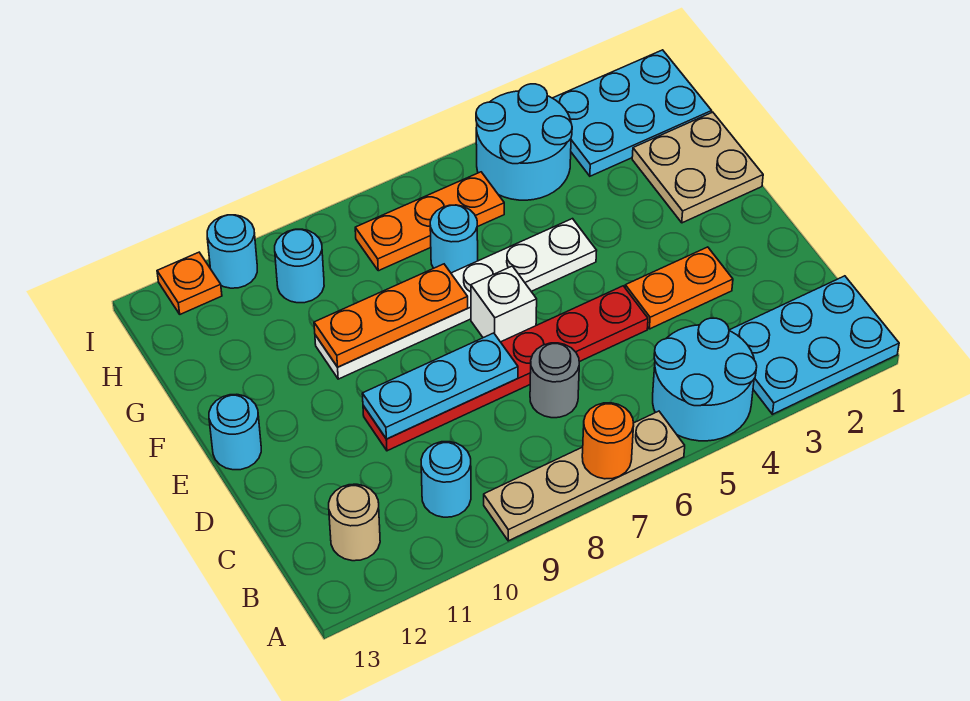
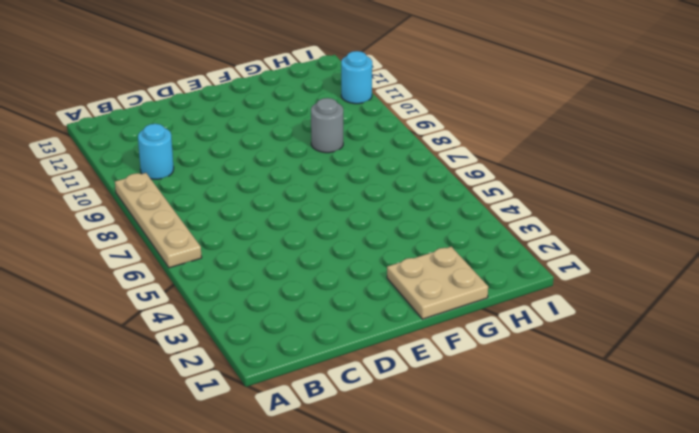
grey round brick G9 level 1 -> grey round brick C7 level 1
none -> cyan plate A1:B3 level 1
none -> cyan round brick A4:B5 level 1
none -> tan round brick B12 level 1

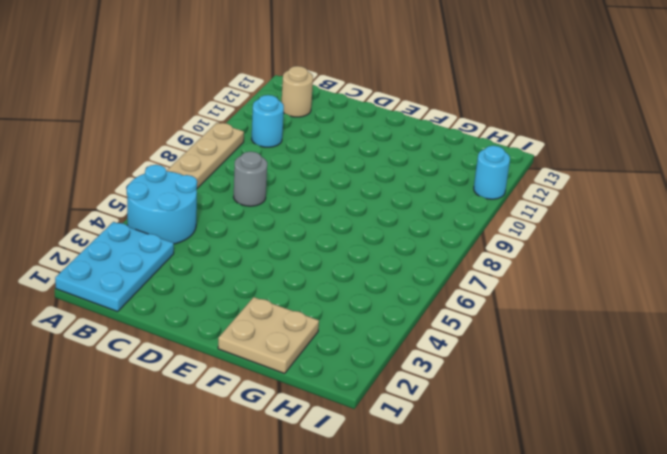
none -> orange plate D3:D4 level 1
none -> red plate D5:D10 level 1
none -> white brick E7 level 1

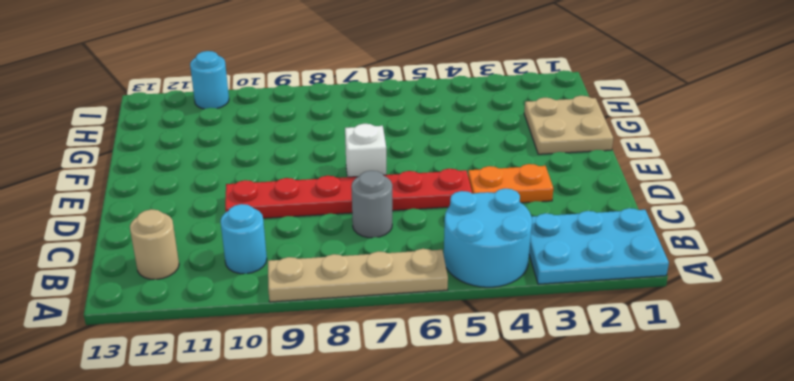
none -> cyan round brick E13 level 1
none -> white plate F5:F10 level 1
none -> cyan round brick G7 level 1

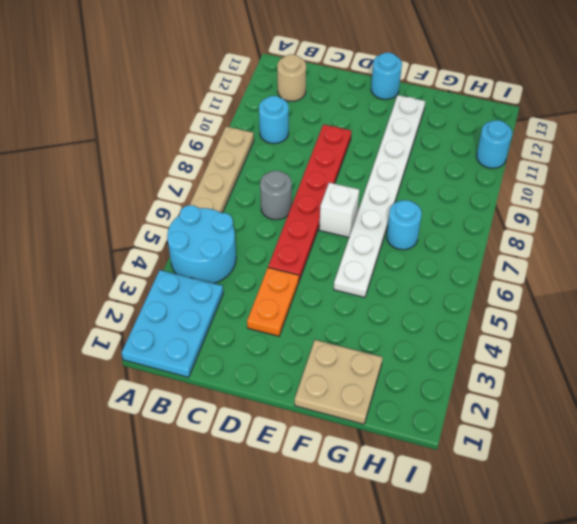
white plate F5:F12 level 1 -> white plate F5:F10 level 1
none -> cyan plate H1:I3 level 1
none -> cyan round brick H4:I5 level 1
none -> orange plate H6:H8 level 1

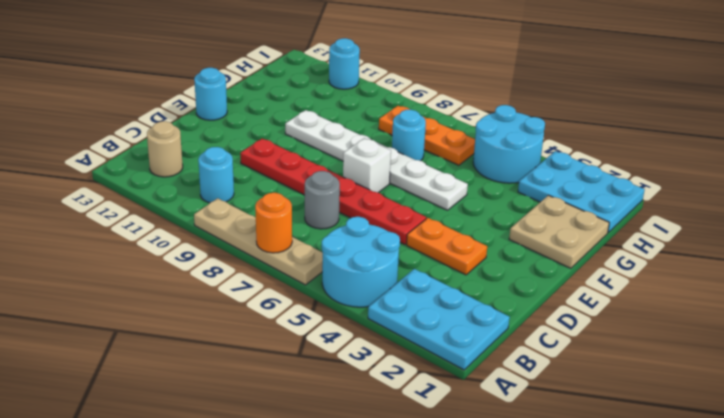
none -> cyan round brick H10 level 1
none -> orange plate I12 level 1
none -> cyan plate D8:D10 level 2

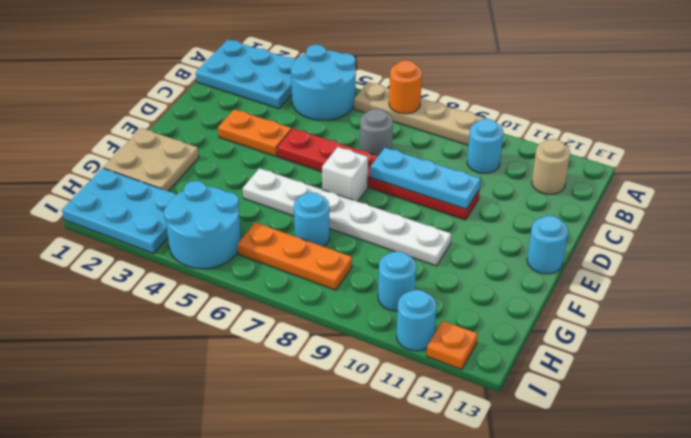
none -> orange plate F8:F10 level 2

